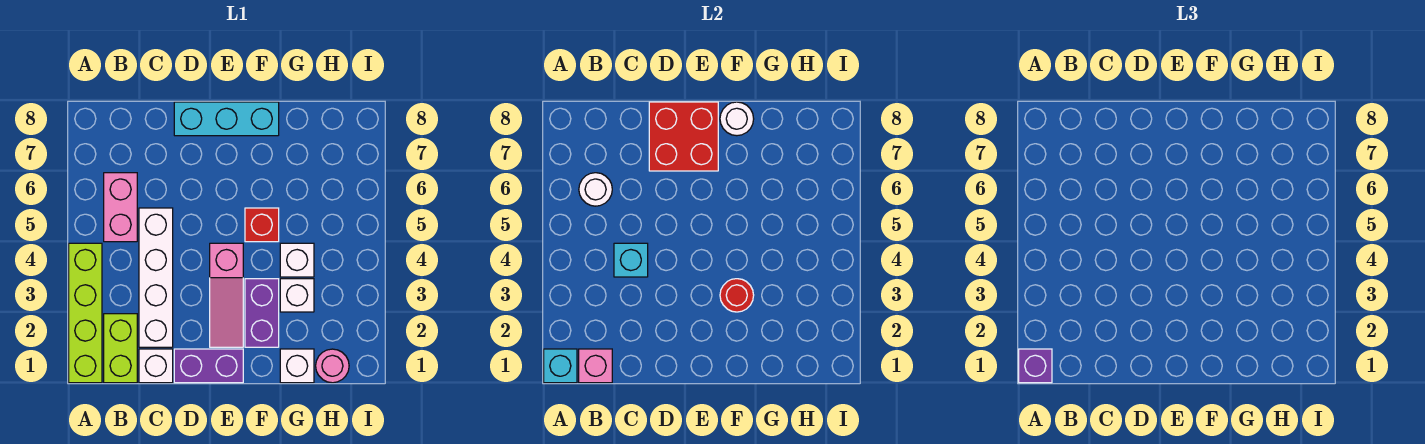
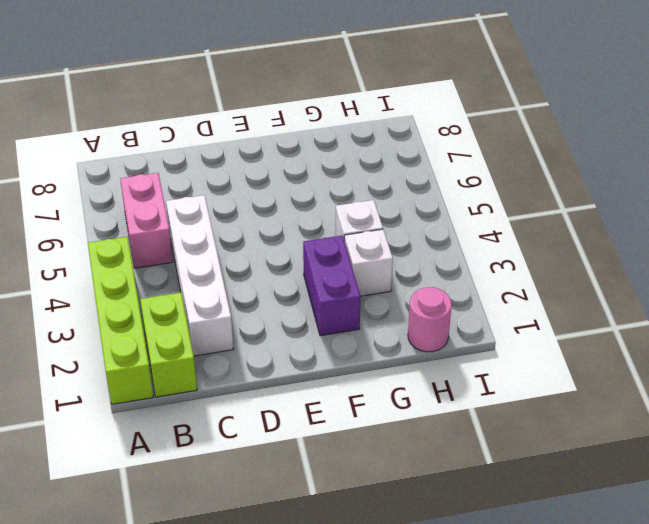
none -> white brick C1 level 1
none -> purple brick D1:E1 level 1
none -> cyan brick D8:F8 level 1

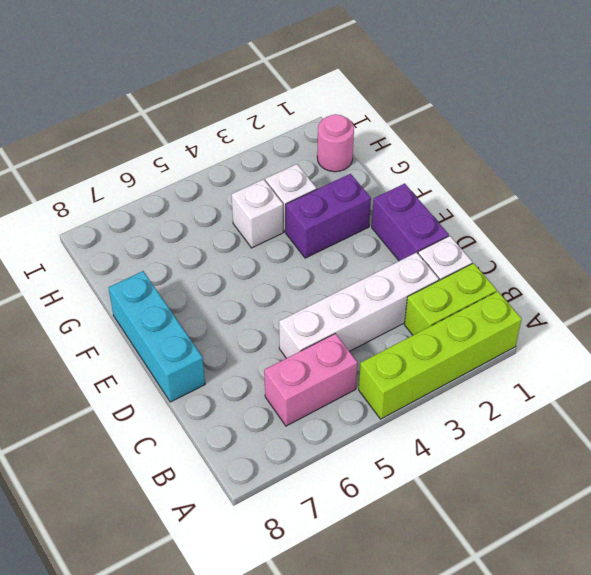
none -> pink slope E2:E4 level 1 top 4
none -> red brick F5 level 1
none -> white brick G1 level 1

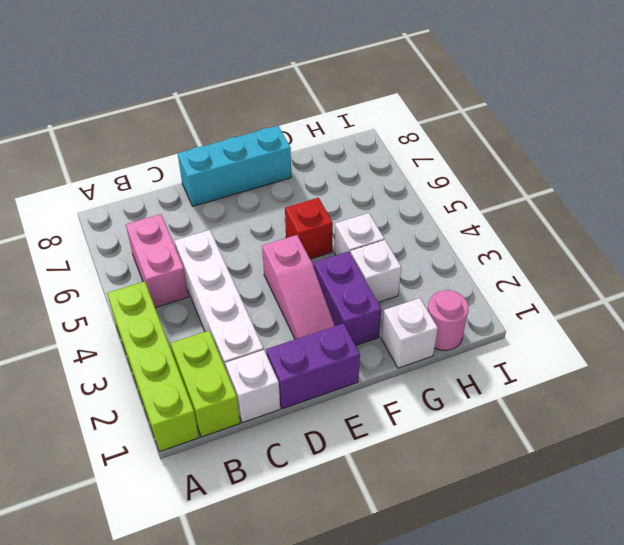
none -> cyan brick A1 level 2
none -> pink brick B1 level 2
none -> white round brick B6 level 2

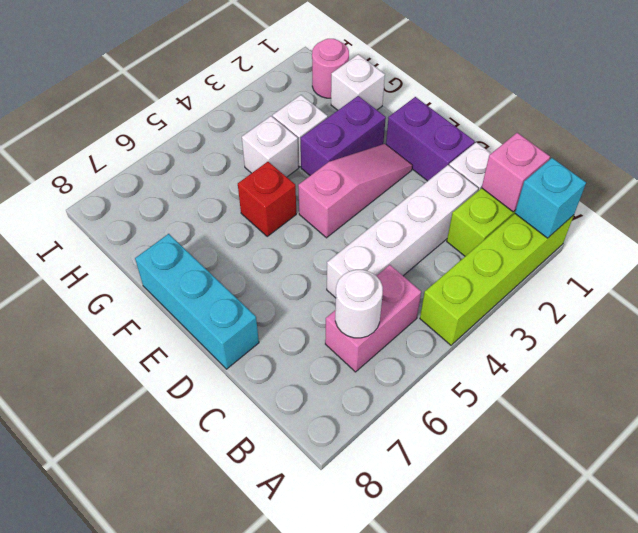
none -> cyan brick C4 level 2
none -> red brick D7:E8 level 2
none -> red round brick F3 level 2

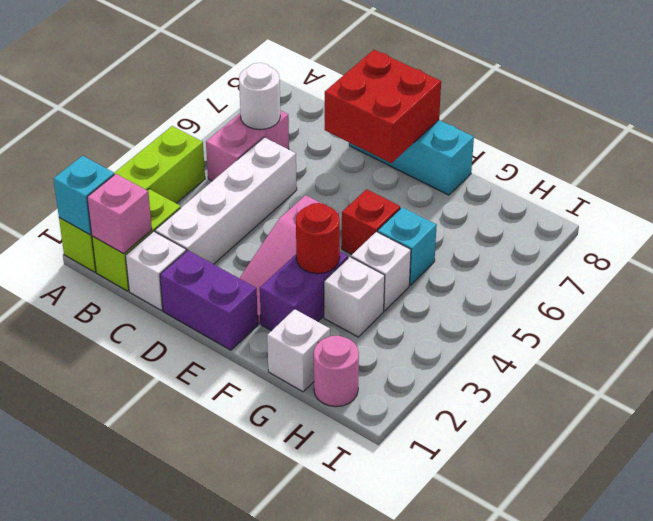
cyan brick G5 level 1 -> cyan brick C4 level 2
none -> white round brick F8 level 2
none -> purple brick A1 level 3

